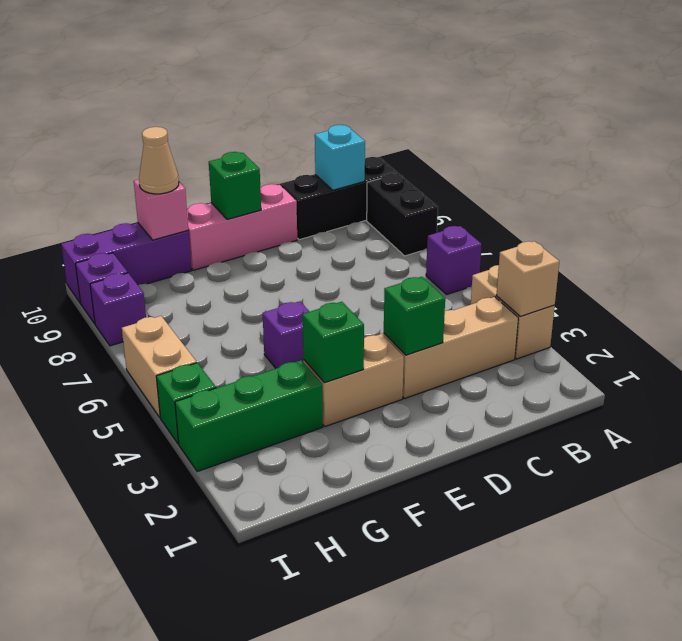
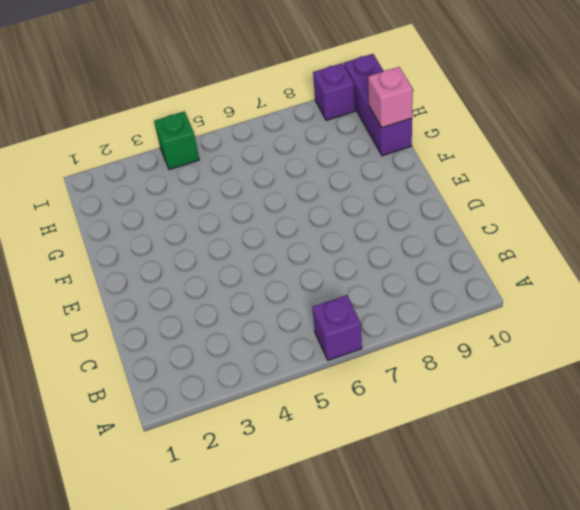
none -> tan brick A3:A4 level 1
none -> black brick A8:A9 level 1
none -> black brick A10:C10 level 1

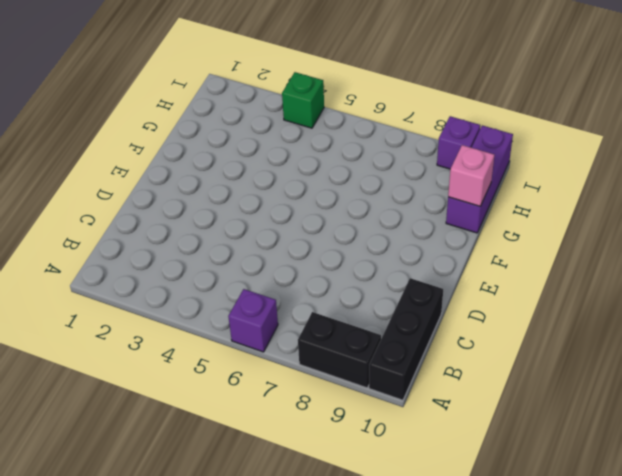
none -> tan brick A3:A4 level 1
none -> tan brick B3:D3 level 1
none -> pink brick D10:F10 level 1

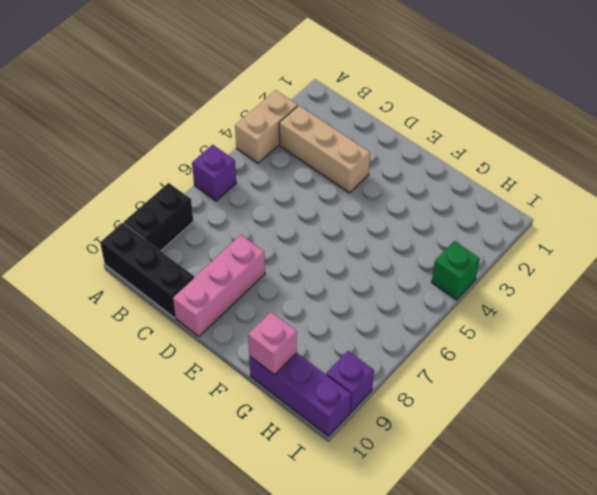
pink brick D8:D10 level 1 -> pink brick D10:F10 level 1
none -> tan brick E3:F3 level 1
none -> purple brick F5 level 1
none -> green brick G3:I3 level 1

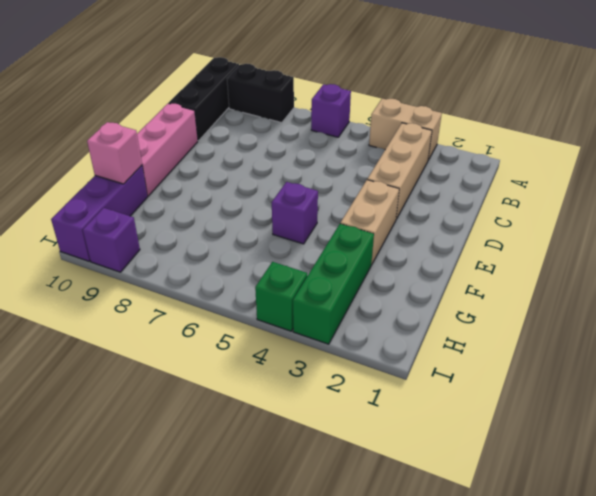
none -> tan brick I5:I6 level 1
none -> purple brick I8 level 1
none -> tan brick A3 level 2

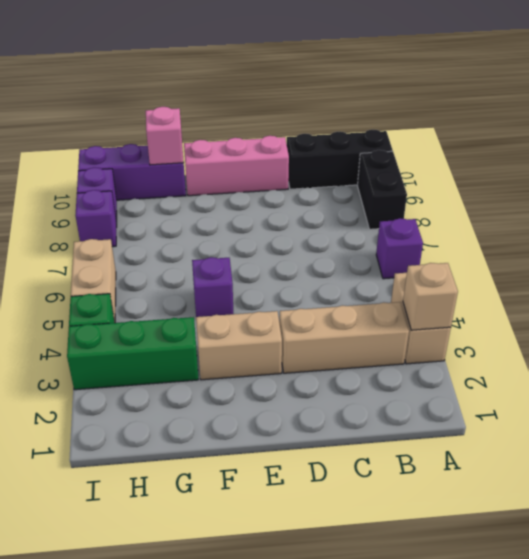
none -> cyan brick B10 level 2
none -> green brick D3 level 2
none -> green brick E10 level 2

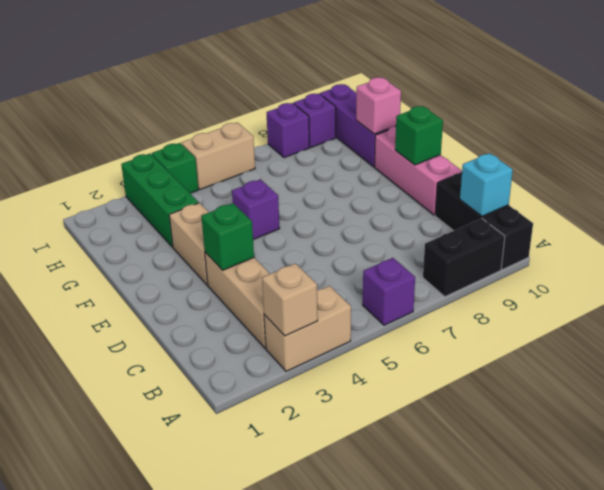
none -> green brick F3 level 2
none -> tan cone G10 level 3

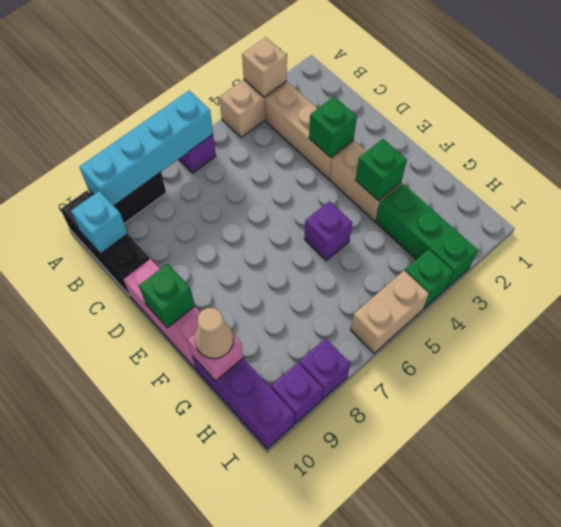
cyan brick A6:A9 level 2 -> none

